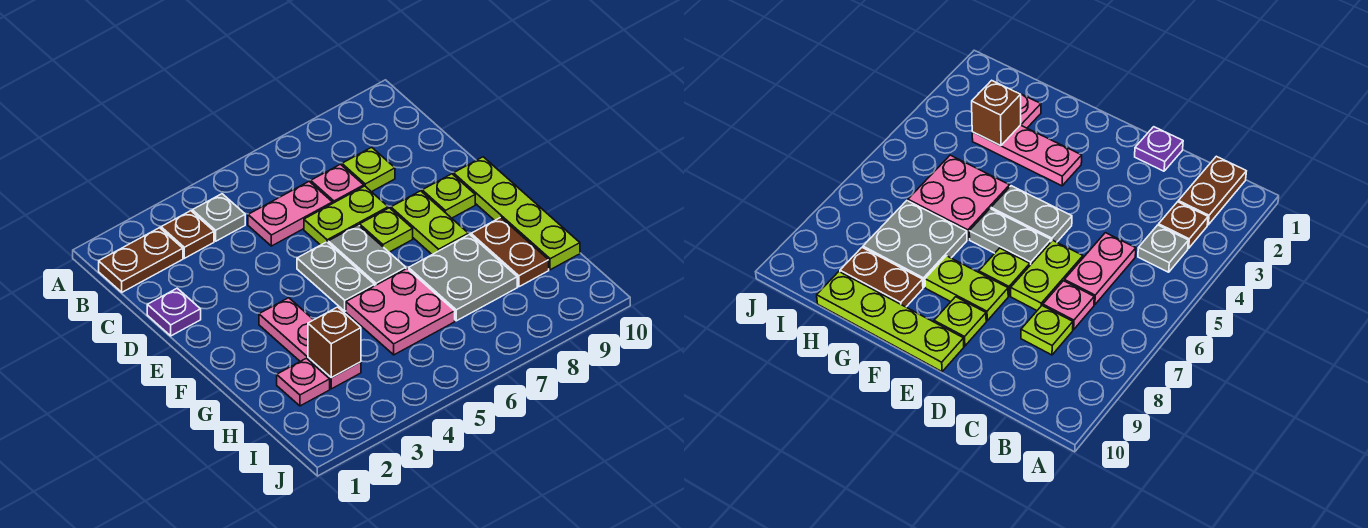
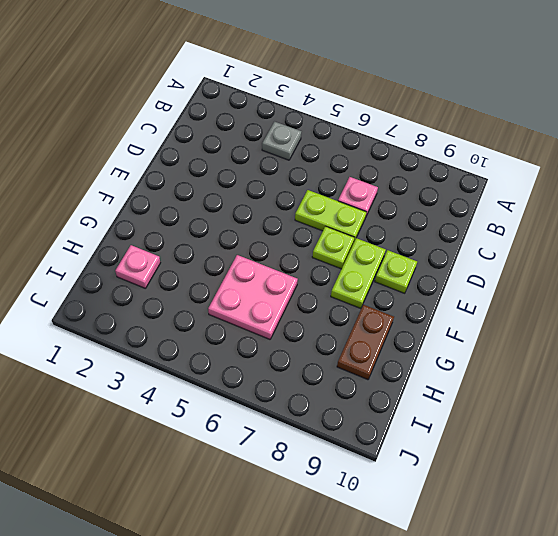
none -> brown plate B1:B2 level 1
none -> brown plate B3 level 1
none -> pink plate C5:C6 level 1

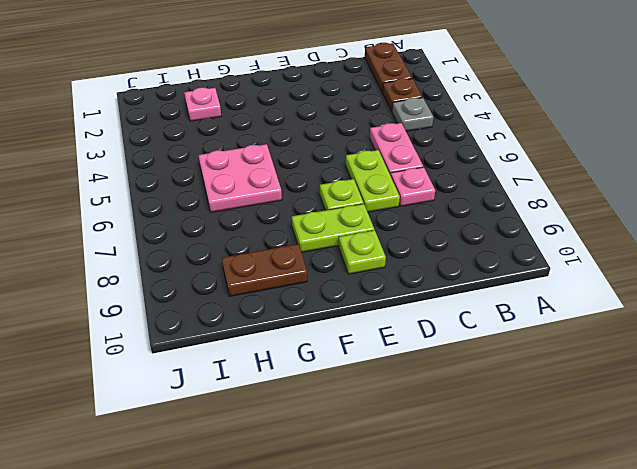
none -> lime plate C8 level 1
none -> purple plate D1 level 1
none -> grey plate E5:F5 level 1

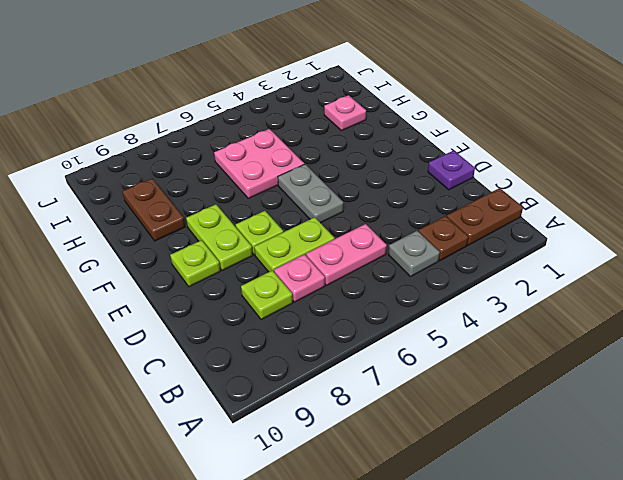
none -> grey plate E6:F6 level 1
none -> lime plate E10:H10 level 1
none -> pink plate F3:H3 level 1

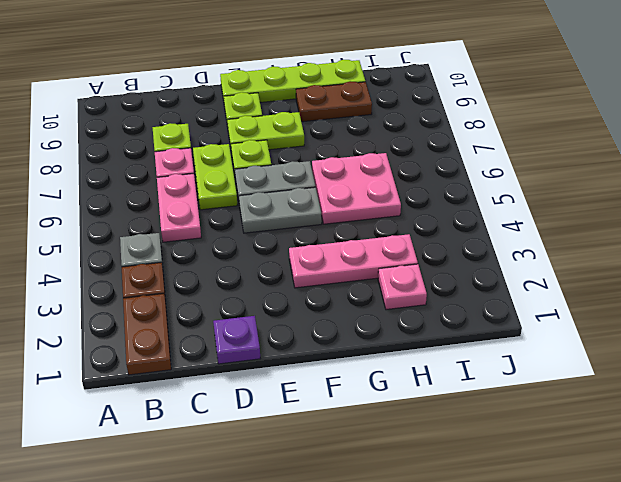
none -> grey plate G7:H8 level 1
none -> brown brick H3 level 2

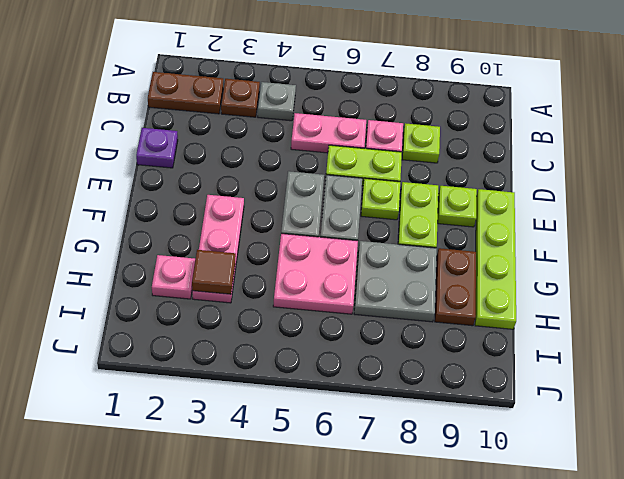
brown tile H3 level 2 -> brown brick H3 level 2

